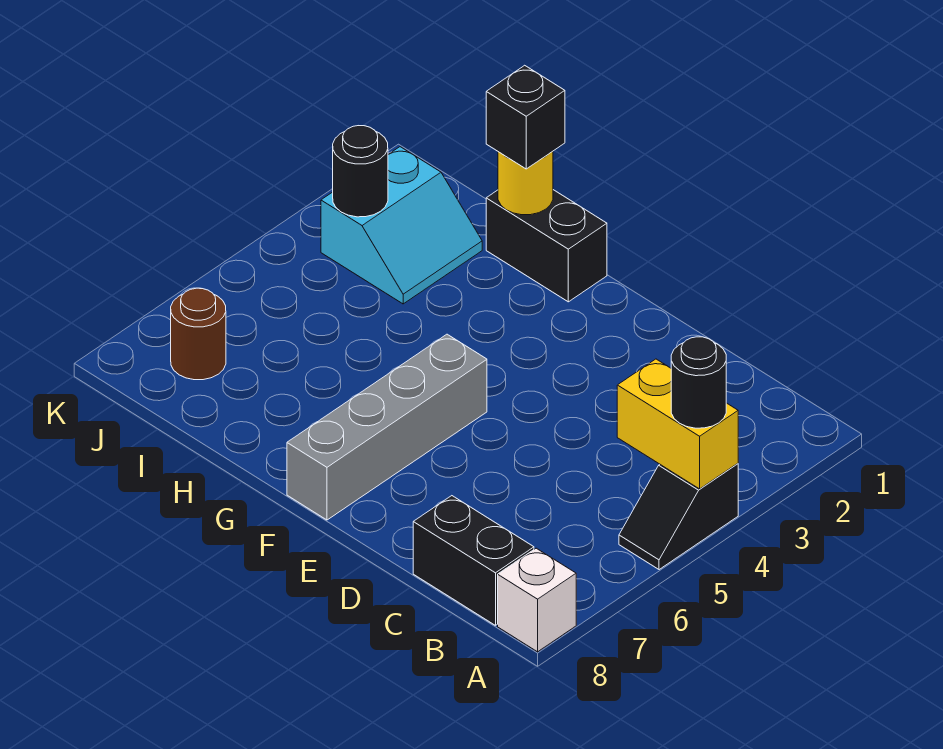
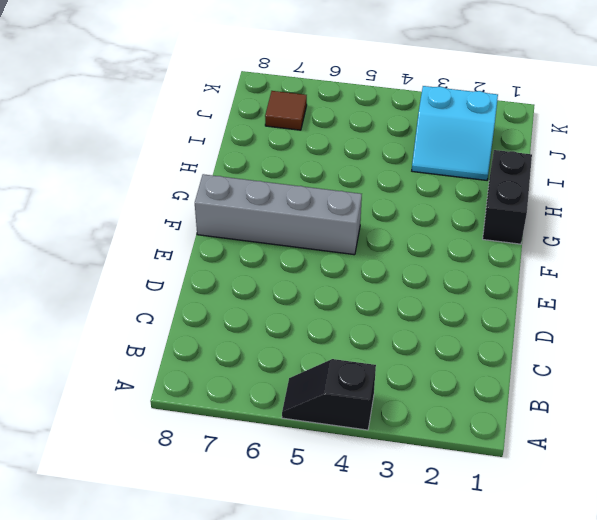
brown tile J7 level 1 -> brown round brick J7 level 1
none -> white brick A8 level 1
none -> black brick B8:C8 level 1
none -> yellow brick A4:B4 level 2

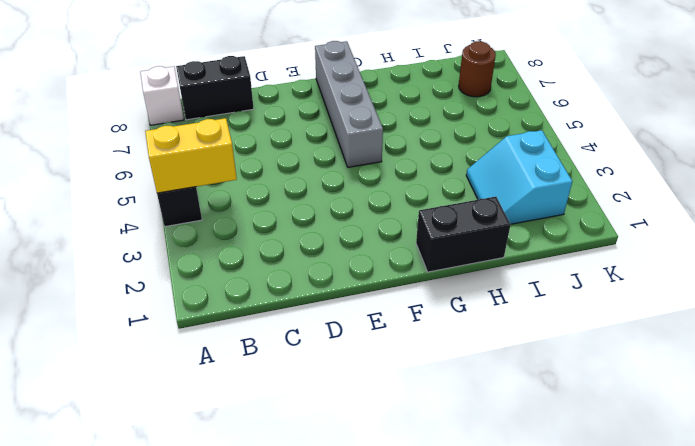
none -> yellow round brick H1 level 2
none -> black round brick J3 level 2
none -> black round brick A4 level 3

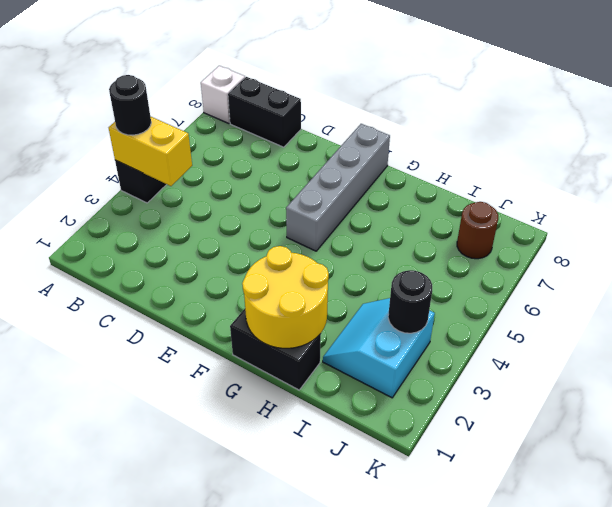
yellow round brick G1:H2 level 2 -> yellow round brick H1 level 2
none -> black brick H1 level 3

